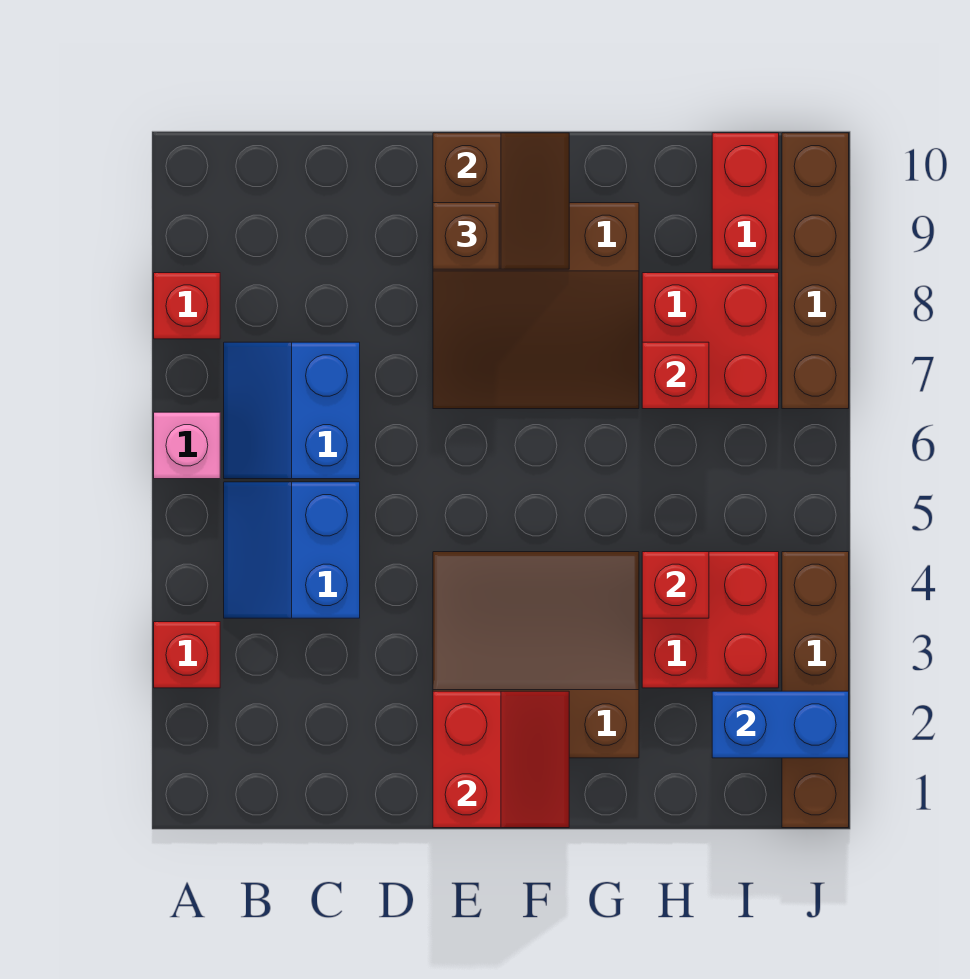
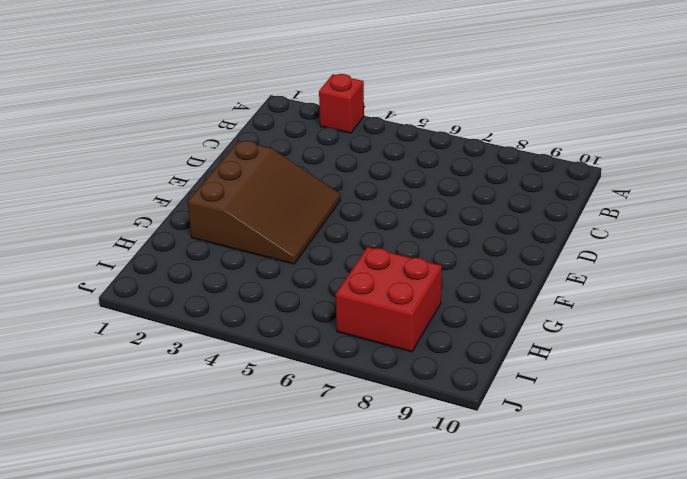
none -> pink brick A6 level 1
none -> red brick A8 level 1
none -> blue slope B4:C5 level 1 top C

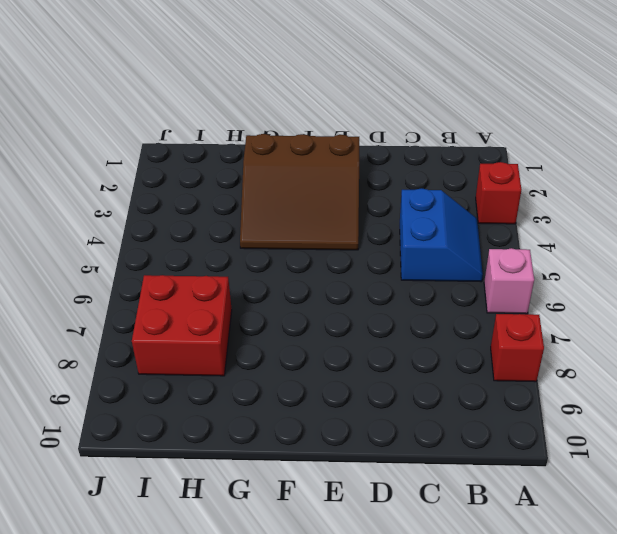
none -> blue slope B6:C7 level 1 top C
none -> brown slope E7:G9 level 1 top 9
none -> red brick H3:I4 level 1

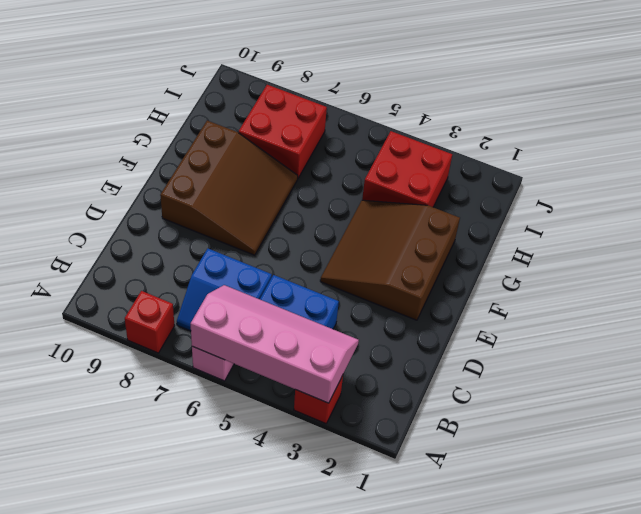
pink slope A3:B6 level 2 top A -> none
none -> red brick I9:I10 level 1
none -> brown brick J1:J4 level 1
none -> brown brick J7:J10 level 1

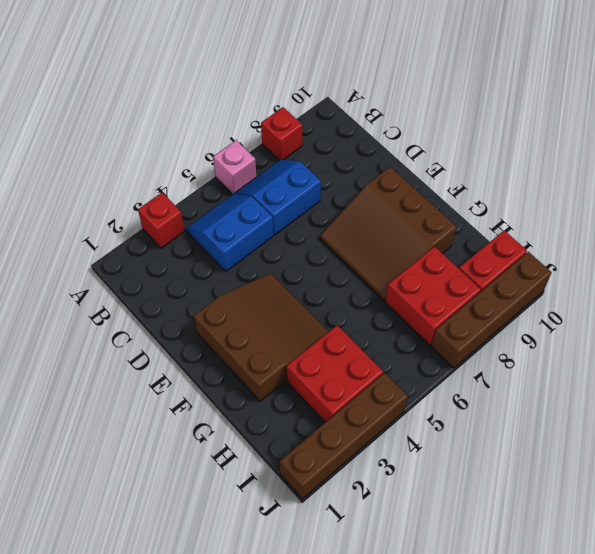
none -> red slope E1:F2 level 2 top E
none -> brown slope E9:F10 level 2 top E
none -> red brick H4 level 2

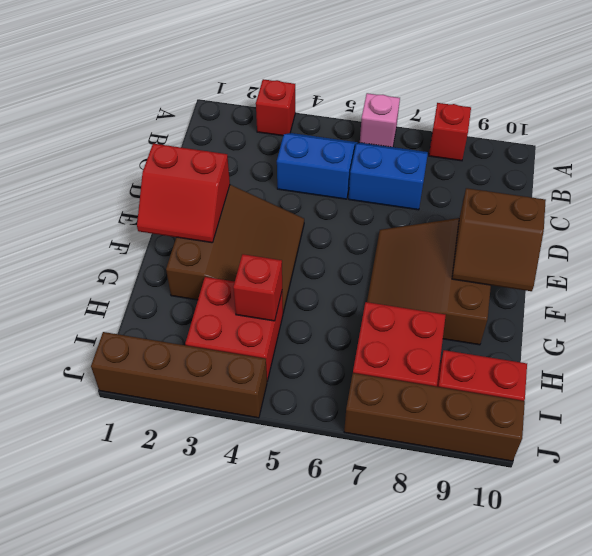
none -> red brick H7 level 2
none -> blue brick I2:J2 level 2
none -> brown brick E9 level 3

